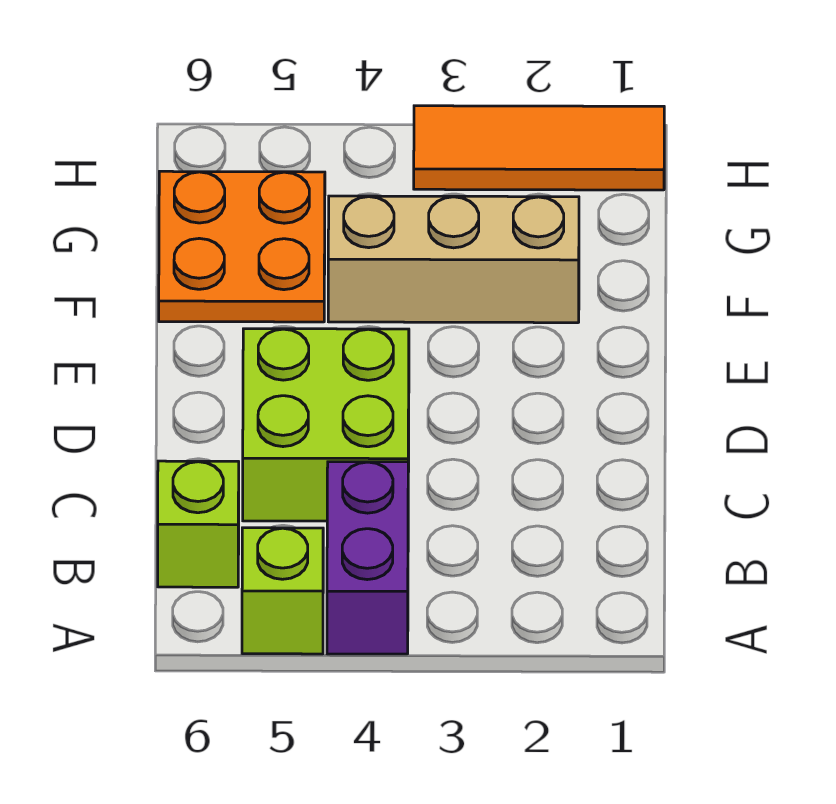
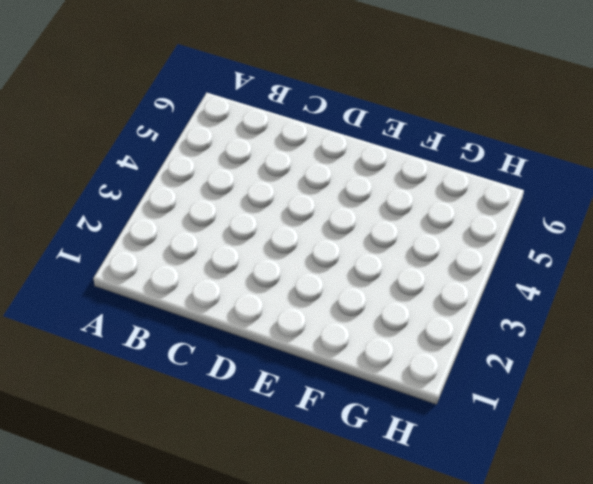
none -> purple brick A4:B4 level 1
none -> lime brick A5 level 1

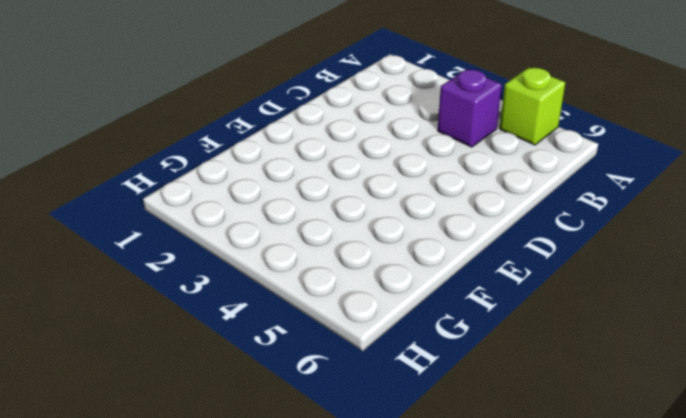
purple brick B4 level 1 -> purple brick A4:B4 level 1
none -> lime brick B6 level 1
none -> lime brick C4:D5 level 1

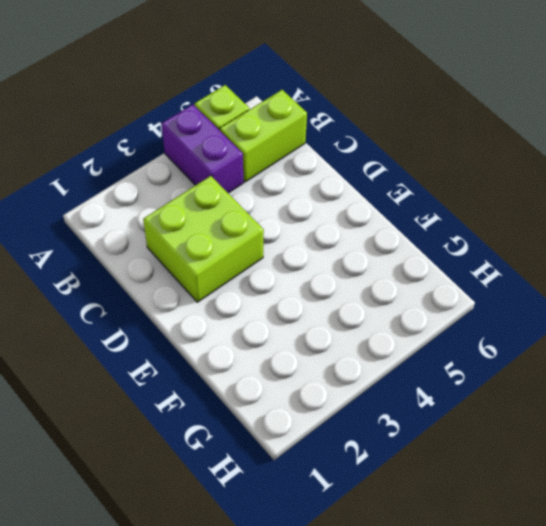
lime brick B5:B6 level 1 -> lime brick B6 level 1
lime brick C2:D3 level 1 -> lime brick C4:D5 level 1
none -> tan brick F2:F4 level 1
none -> orange plate F5:G6 level 1

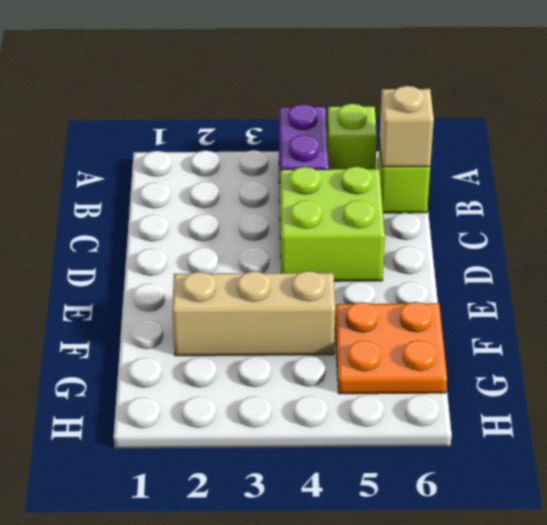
tan brick B6 level 2 -> none
none -> orange tile H1:H3 level 1

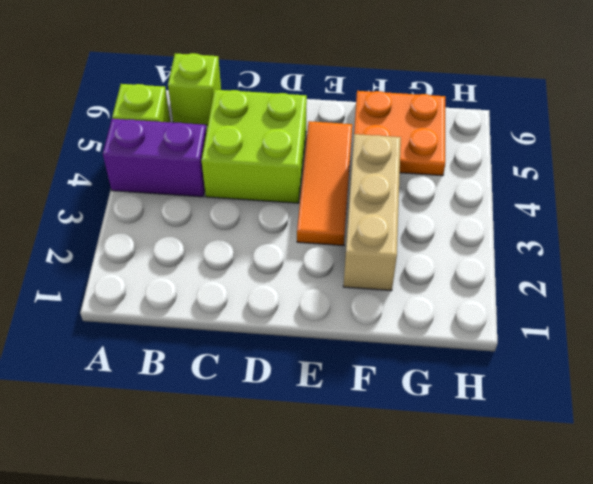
orange tile E3:E5 level 1 -> orange tile H1:H3 level 1

